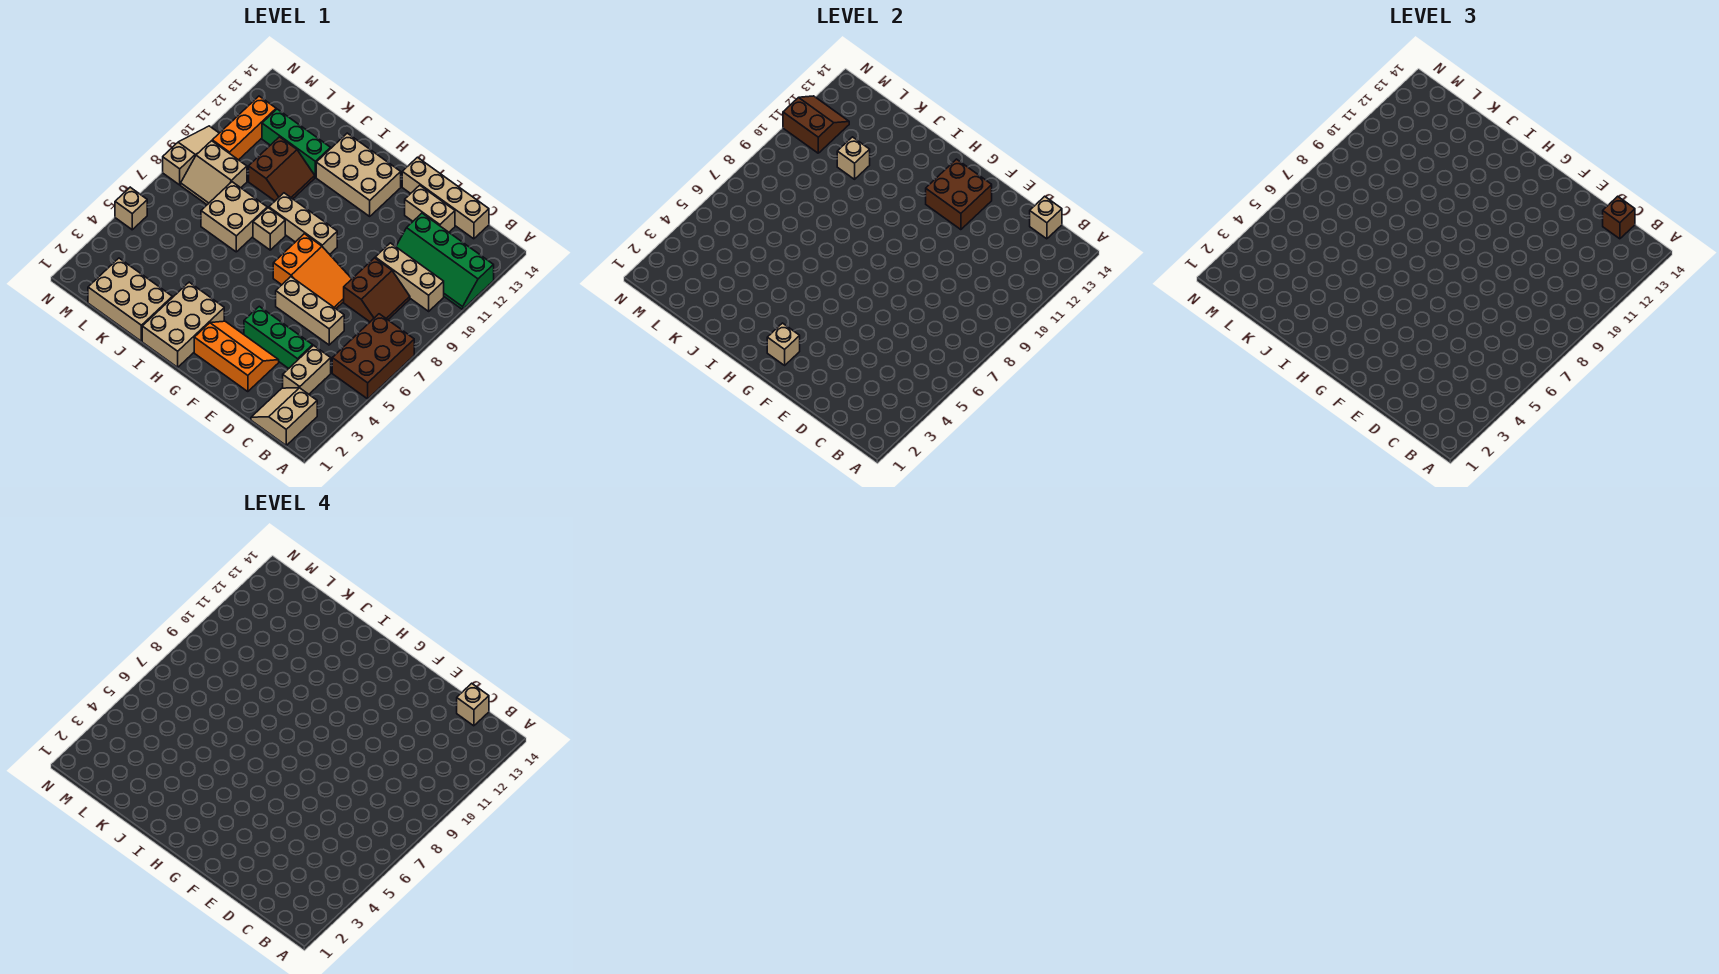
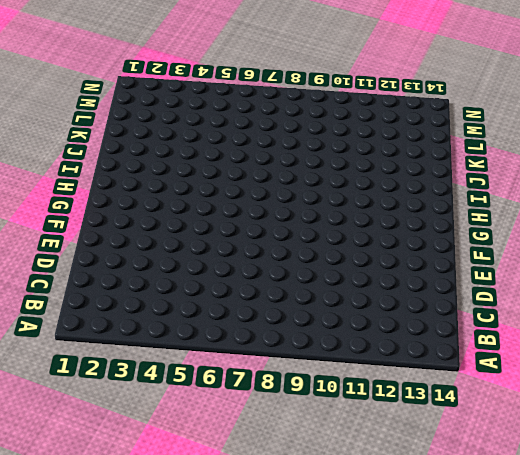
none -> brown brick A5:B7 level 1
none -> green slope A11:D12 level 1 top 12
none -> tan slope B1:C2 level 1 top B
none -> tan brick B10:D10 level 1

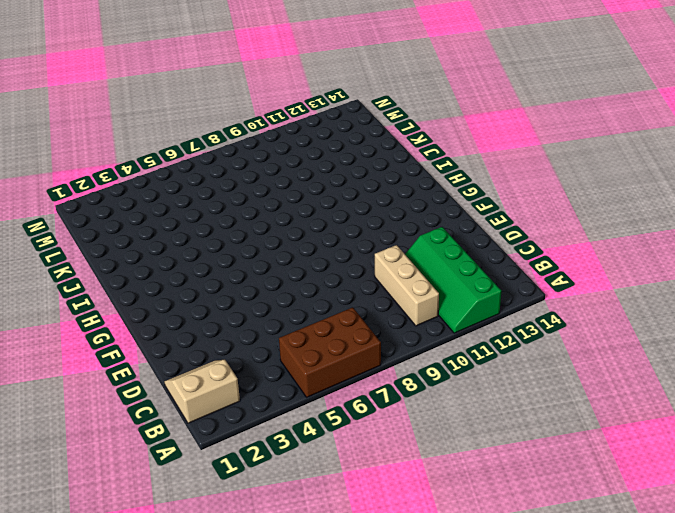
none -> tan brick C3:C4 level 1
none -> brown slope C8:D9 level 1 top D
none -> tan brick C14:F14 level 1
none -> green brick D4:F4 level 1

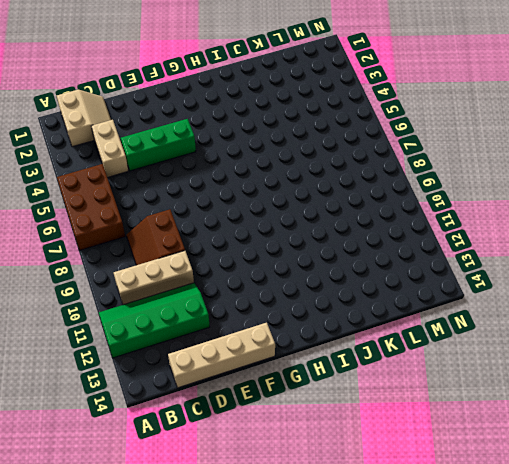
none -> tan brick D6:F6 level 1
none -> tan brick D13:E13 level 1
none -> orange slope E2:G3 level 1 top 2
none -> orange slope E7:G8 level 1 top G

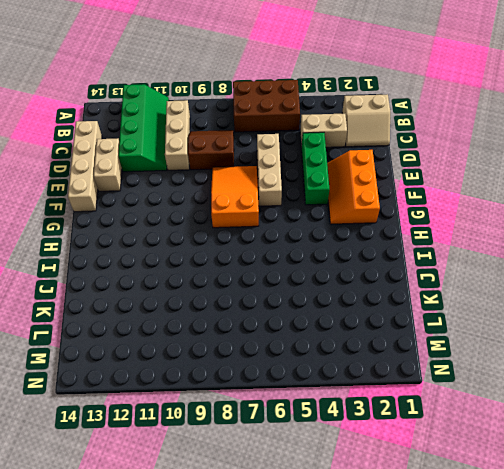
none -> tan brick G9:I9 level 1
none -> tan brick G12:I13 level 1
none -> tan brick H1:I3 level 1
none -> tan brick I8 level 1

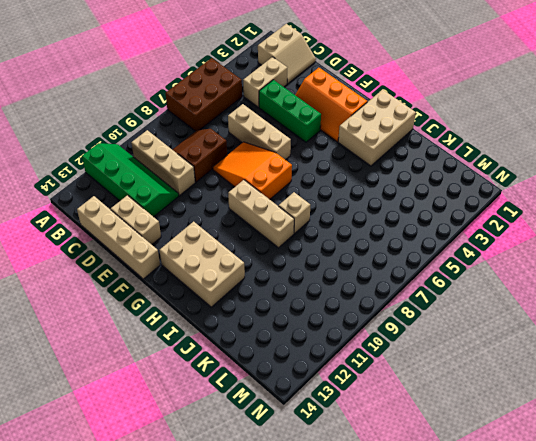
none -> tan brick J1:L2 level 1
none -> tan brick J7:K8 level 1
none -> brown slope J10:K11 level 1 top K
none -> green brick J12:L12 level 1

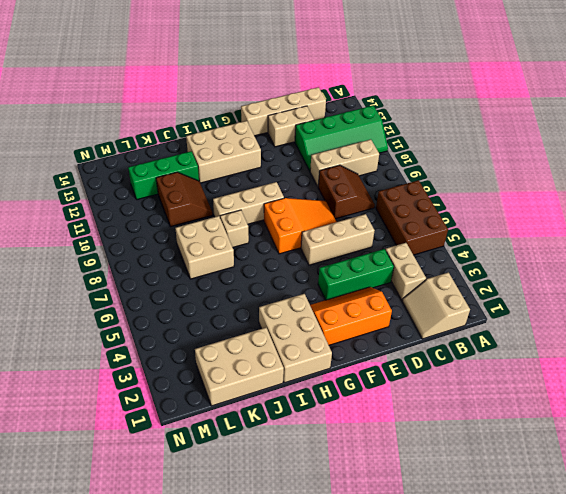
none -> tan slope L8:M9 level 1 top 9
none -> orange brick M10:M12 level 1
none -> tan brick N5 level 1
none -> tan slope N8:N10 level 1 top 8

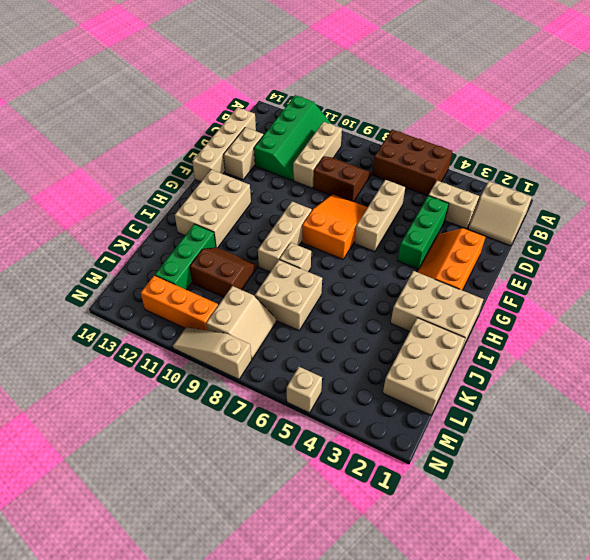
none -> tan brick C14 level 2
none -> brown brick F12:G13 level 2
none -> tan brick G2 level 2
none -> tan brick K11 level 2

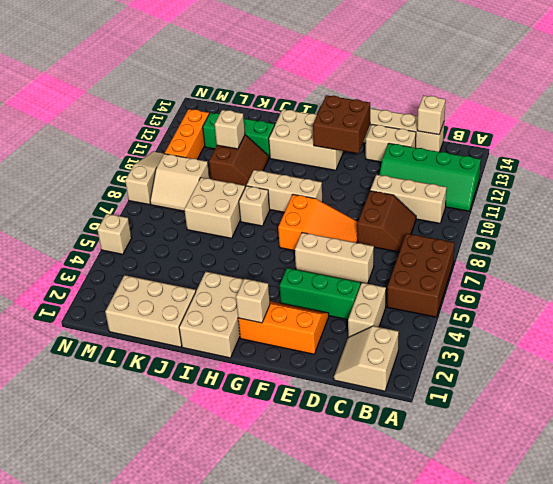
none -> brown slope M11:N12 level 2 top 11
none -> brown brick C14 level 3
none -> tan brick C14 level 4

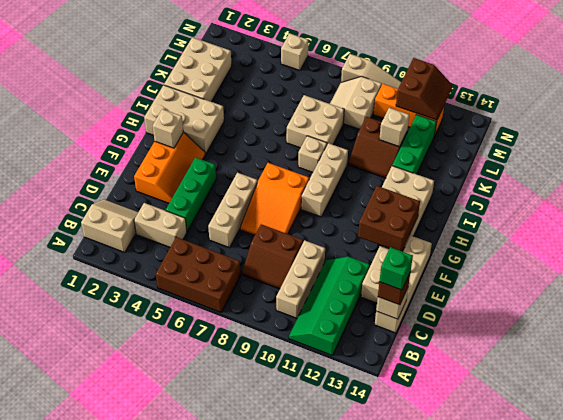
green brick C14 level 4 -> tan brick C14 level 4

